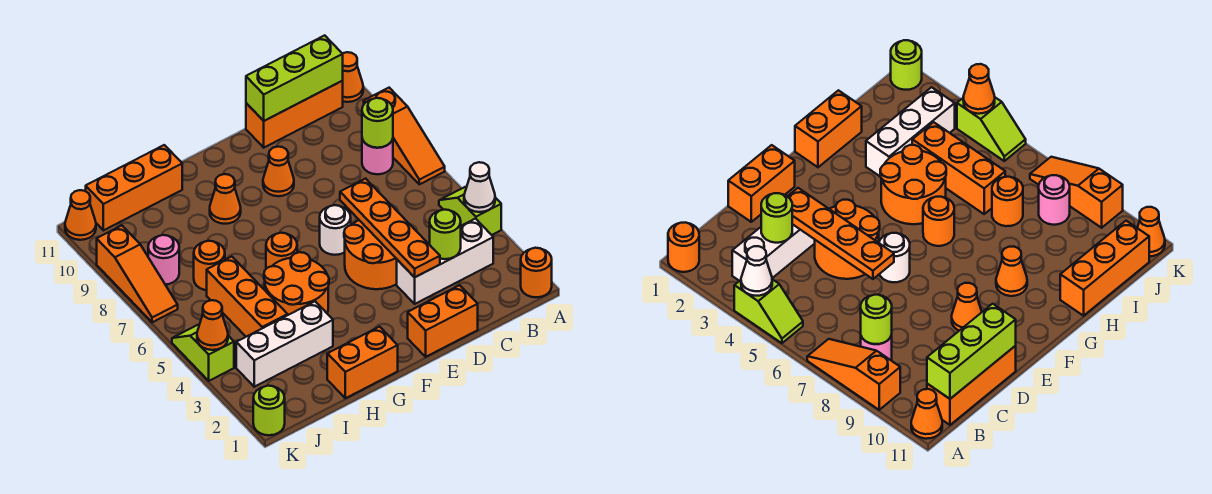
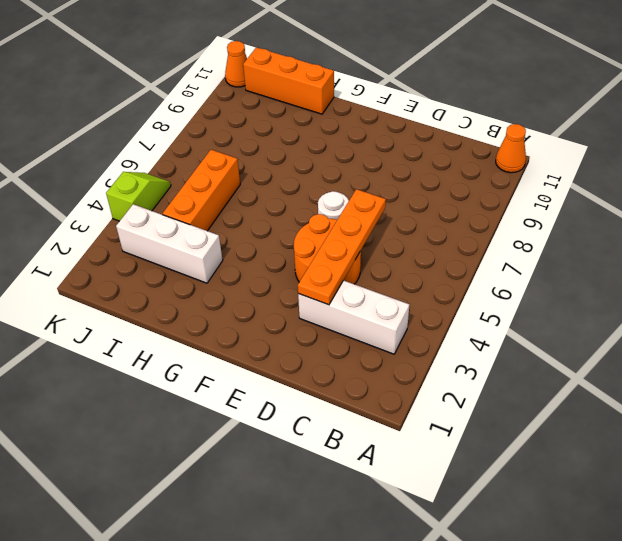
none -> orange round brick A1 level 1
none -> lime slope A4:A5 level 1 top 4
none -> orange slope A7:A9 level 1 top 9
none -> pink round brick B8 level 1

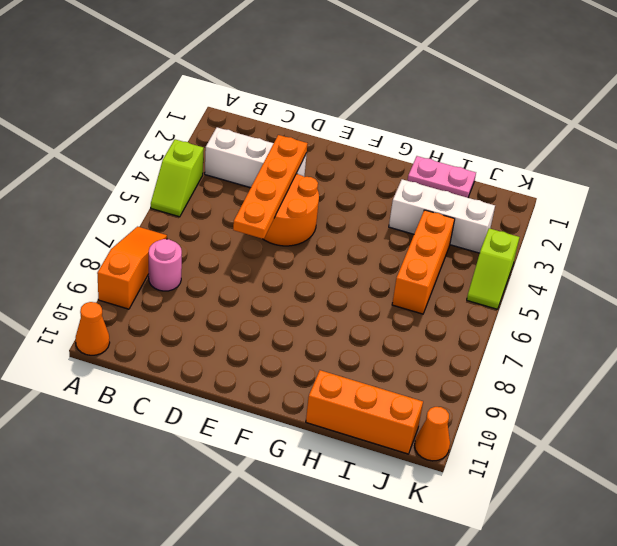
pink plate H1:I1 level 1 -> orange brick G1:H1 level 1
none -> orange round brick A1 level 1
none -> orange brick B11:D11 level 1
none -> orange brick D1:E1 level 1
none -> white round brick E6 level 1

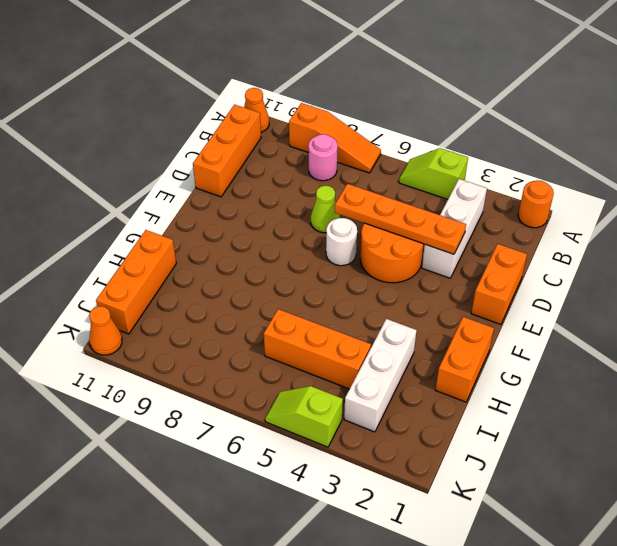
lime cone D7 level 1 -> none
none -> orange cone E9 level 1
none -> orange round brick G4:H5 level 1
none -> orange round brick G6 level 1
none -> orange cone G9 level 1

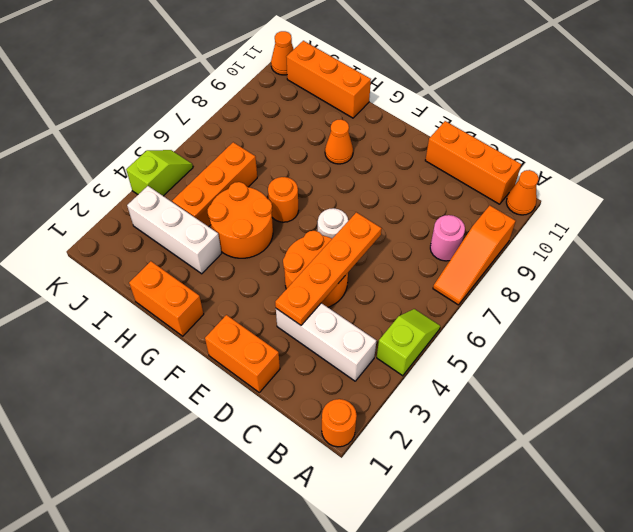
none -> orange cone E9 level 1
none -> orange round brick I7 level 1
none -> pink round brick J8 level 1
none -> lime round brick K1 level 1

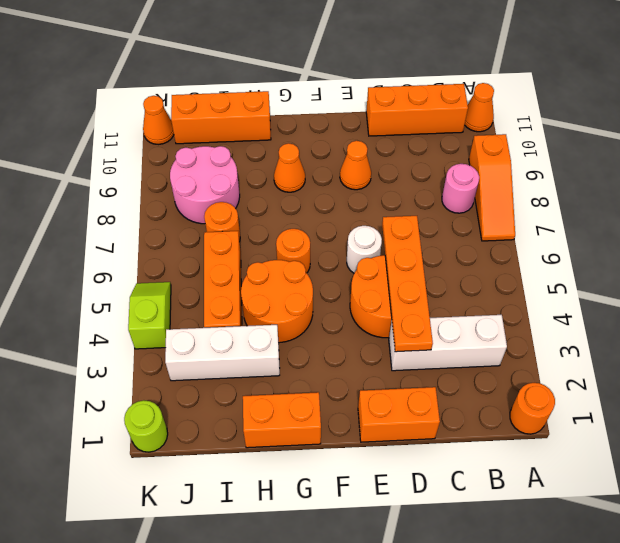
pink round brick I8:J9 level 1 -> pink round brick J8 level 1
none -> lime slope A4:A5 level 1 top 4
none -> orange slope K7:K9 level 1 top 9
none -> white cone A4 level 2
none -> lime round brick B8 level 2

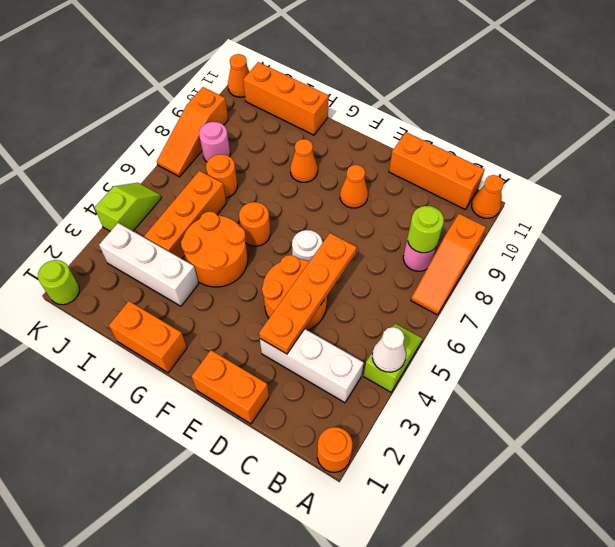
none -> lime brick B11:D11 level 2
none -> lime round brick C3 level 2
none -> orange cone K4 level 2

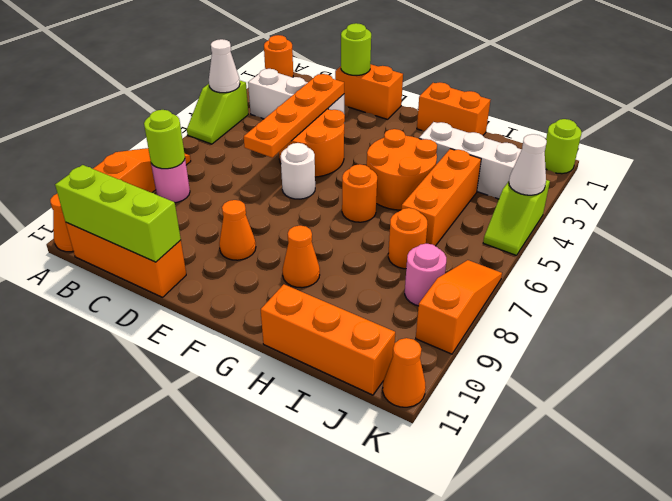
lime round brick D1 level 2 -> lime round brick C3 level 2
white cone K4 level 2 -> orange cone K4 level 2

